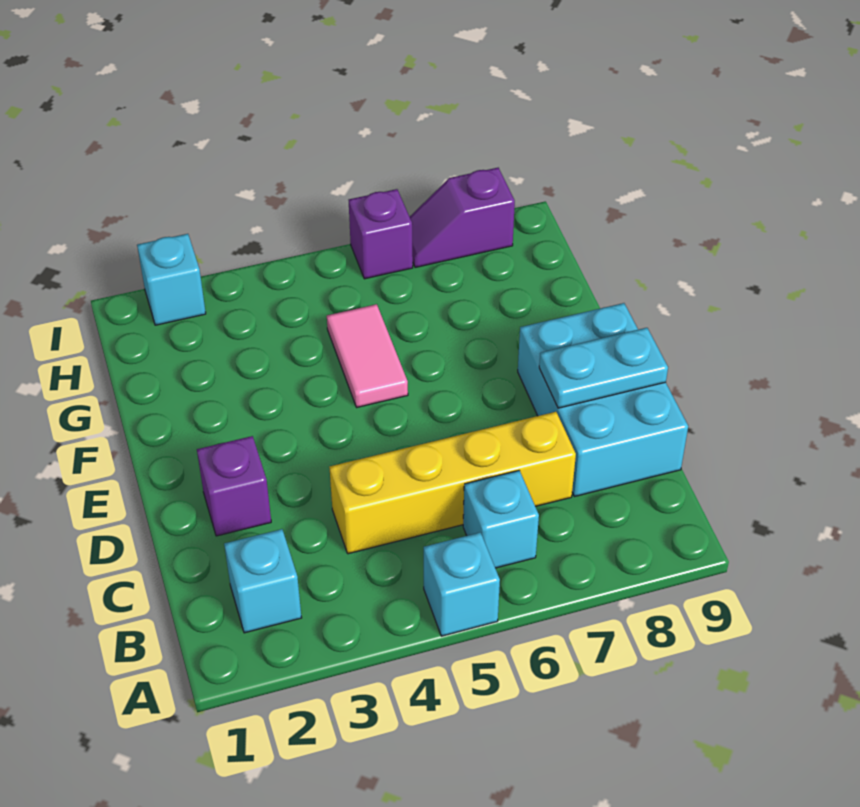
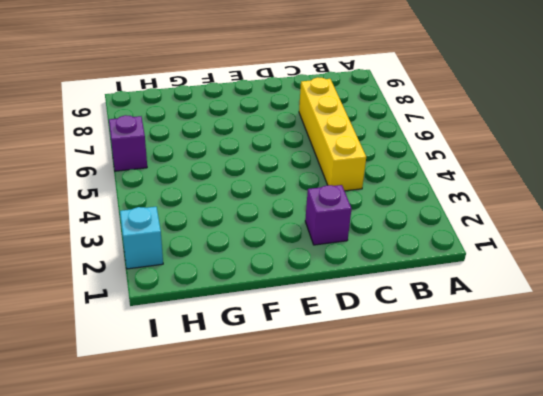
none -> cyan brick A5 level 1
none -> cyan brick B2 level 1

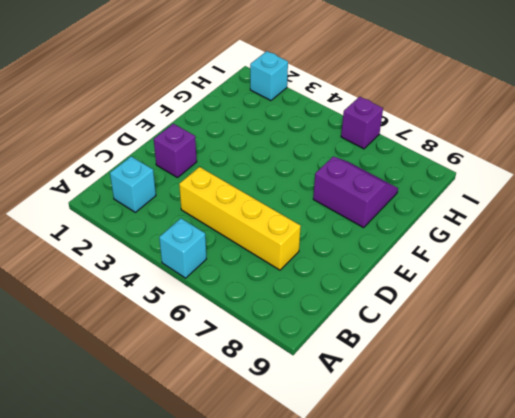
purple slope F7:G8 level 1 top F -> none
none -> cyan brick B6 level 1
none -> cyan brick C8:E9 level 1

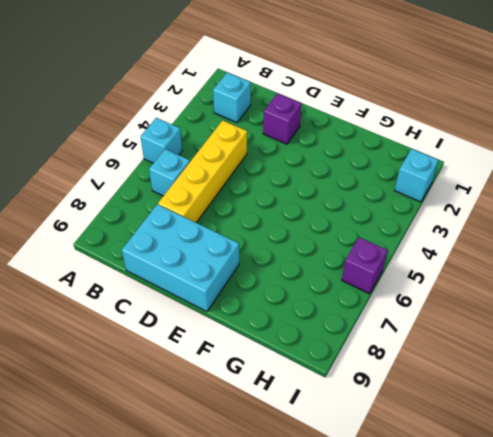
none -> pink tile F5:G5 level 1
none -> purple slope I7:I8 level 1 top 8

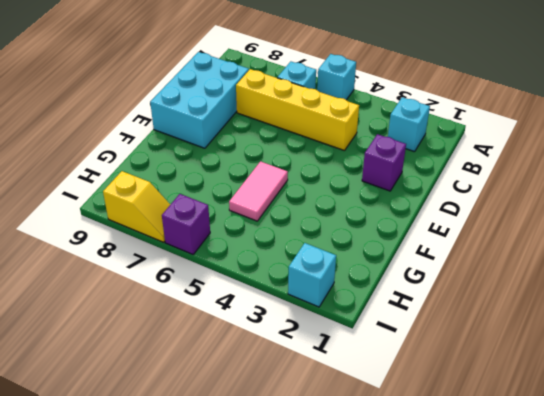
yellow slope I7:I8 level 1 top 8 -> purple slope I7:I8 level 1 top 8
none -> cyan plate D8:D9 level 2

